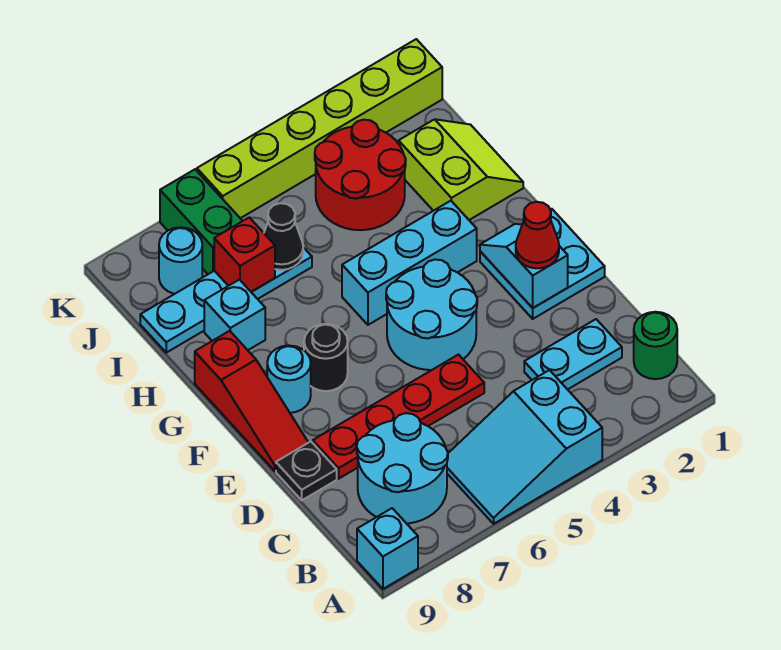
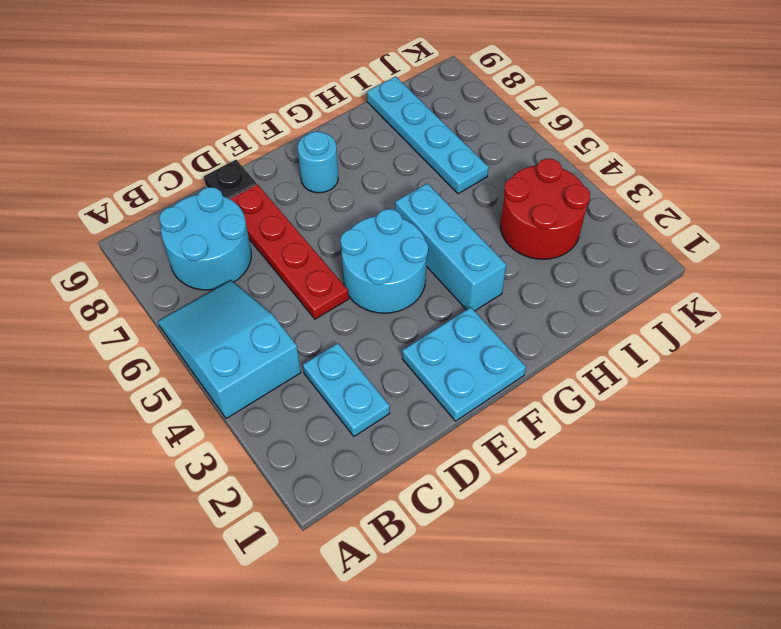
none -> cyan brick A9 level 1
none -> green round brick B1 level 1
none -> red slope E9:G9 level 1 top G

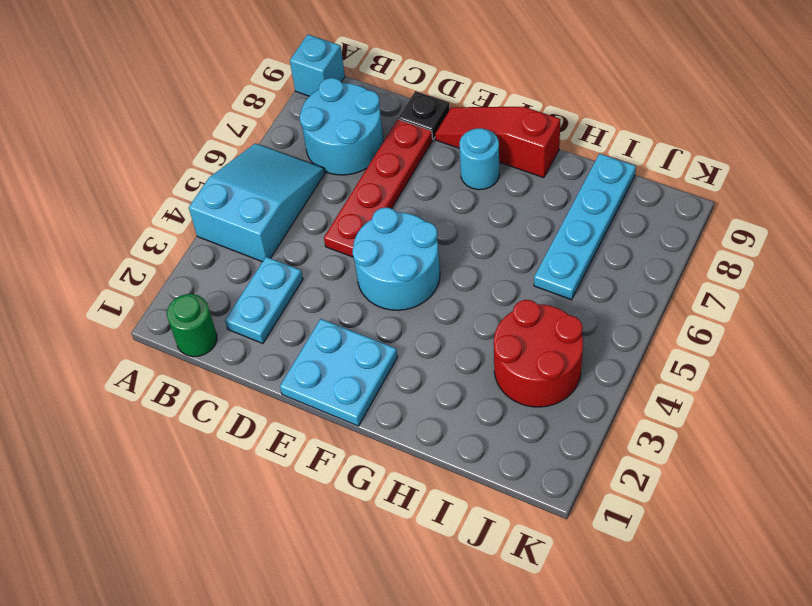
none -> black round brick F7 level 1
none -> cyan brick G3:G5 level 1
none -> lime slope H1:I2 level 1 top 2

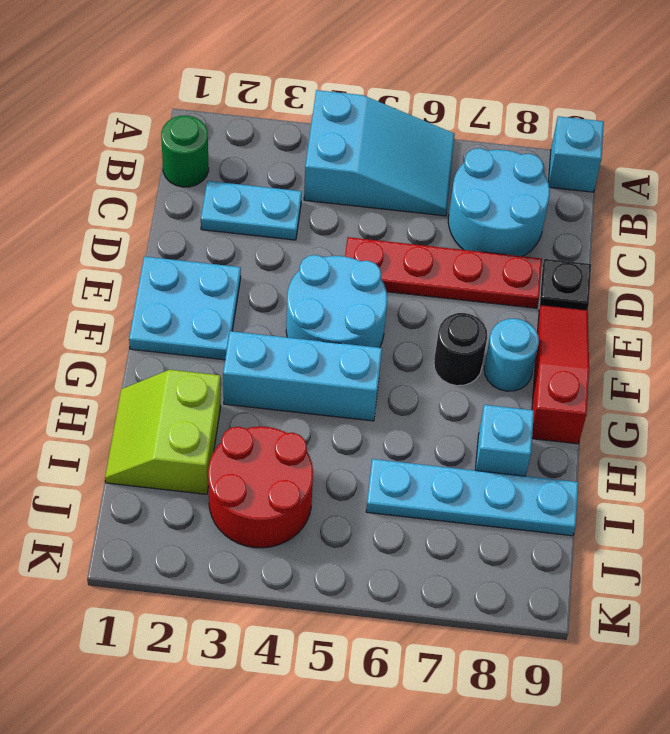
none -> green brick J7:K7 level 1
none -> cyan round brick J8 level 1
none -> lime brick K1:K6 level 1

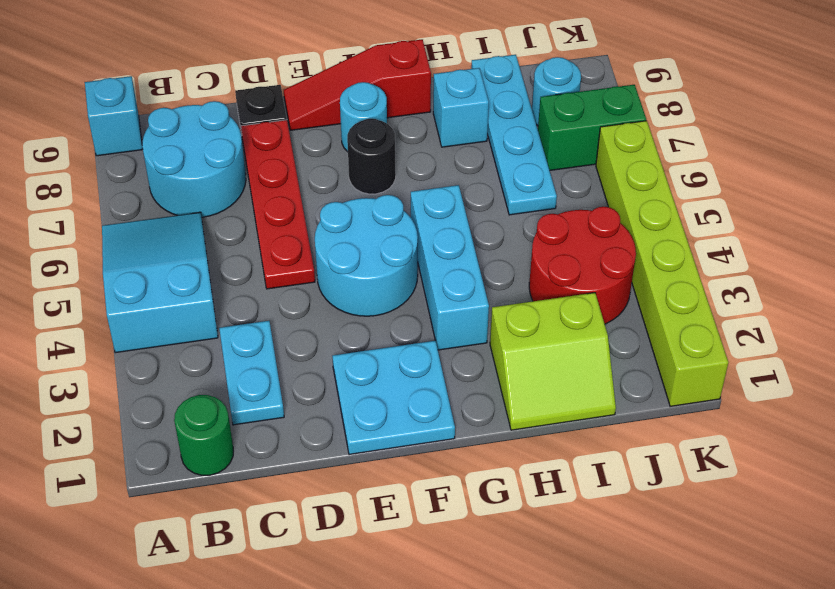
none -> cyan slope E2:F2 level 2 top E
none -> black cone I6 level 2
none -> red brick I7 level 2

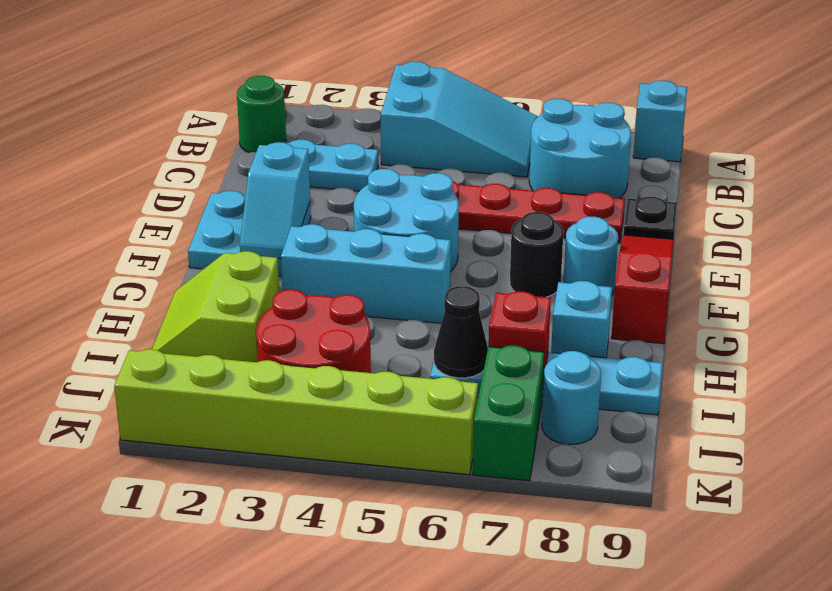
none -> red cone E2 level 3

